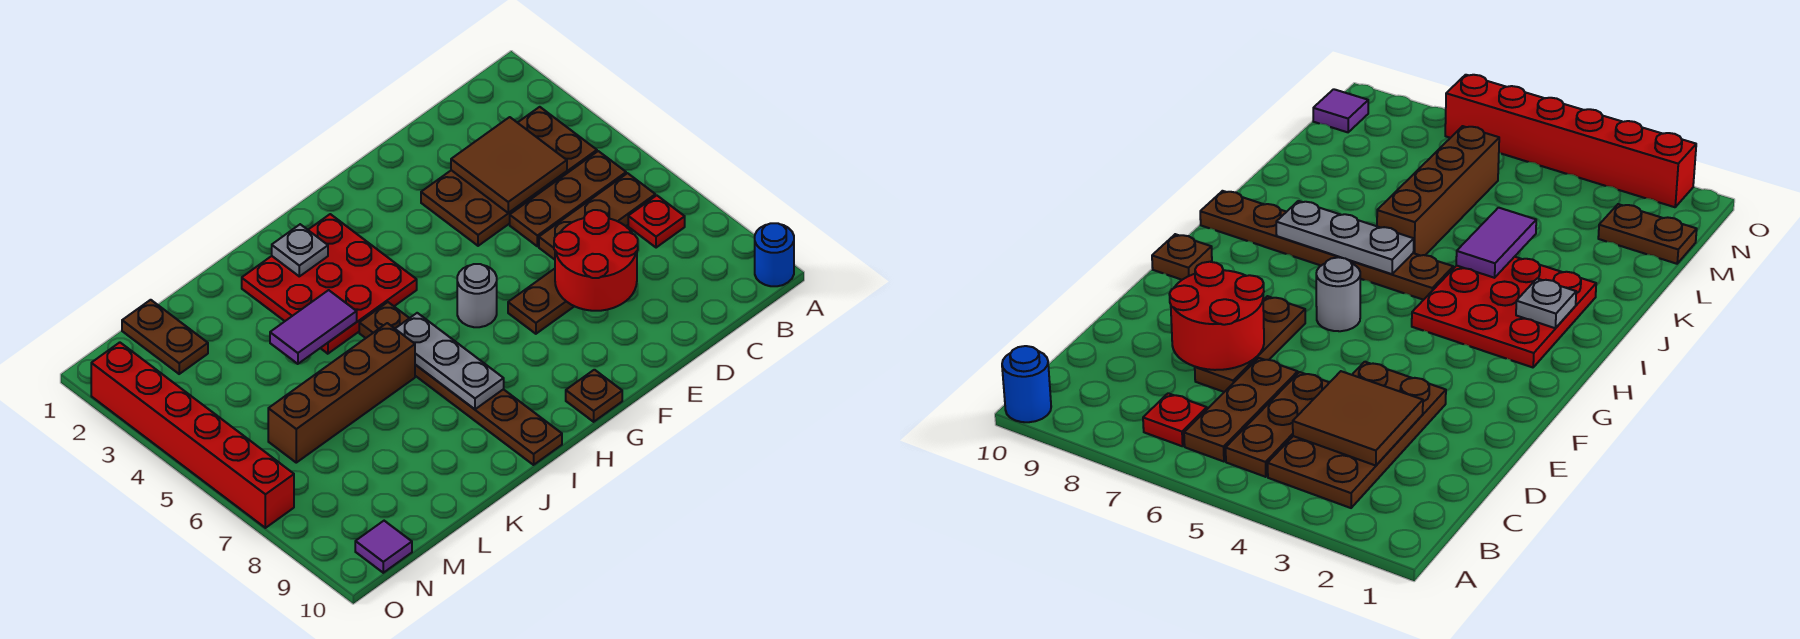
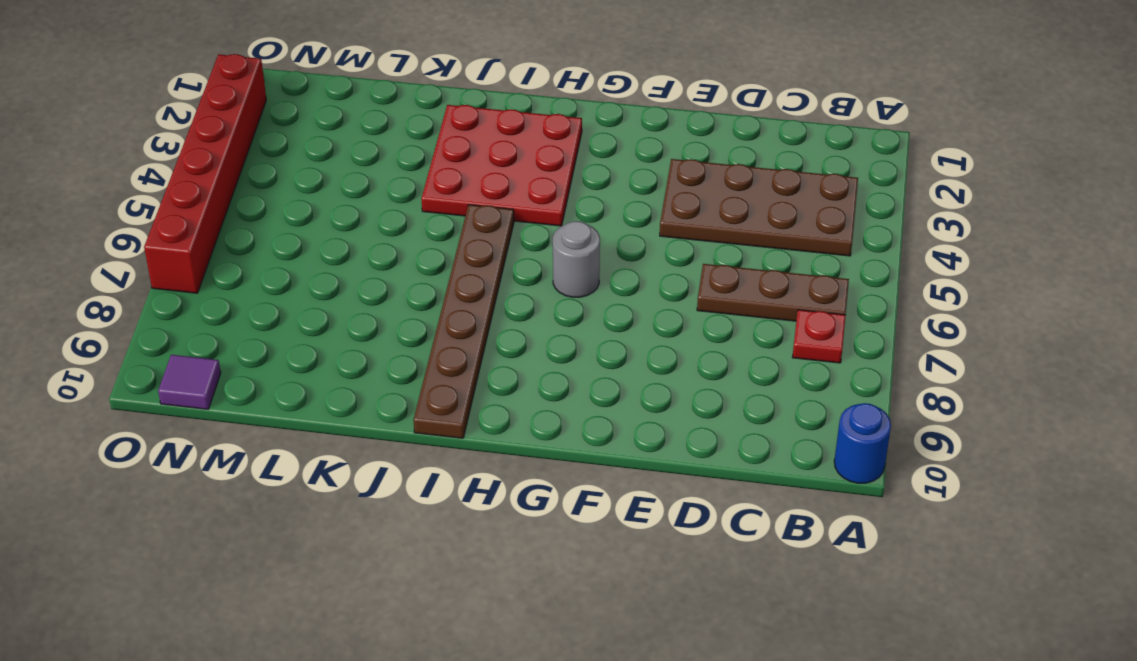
none -> brown plate B5:D5 level 1
none -> brown plate D7:F7 level 1
none -> brown plate G10 level 1

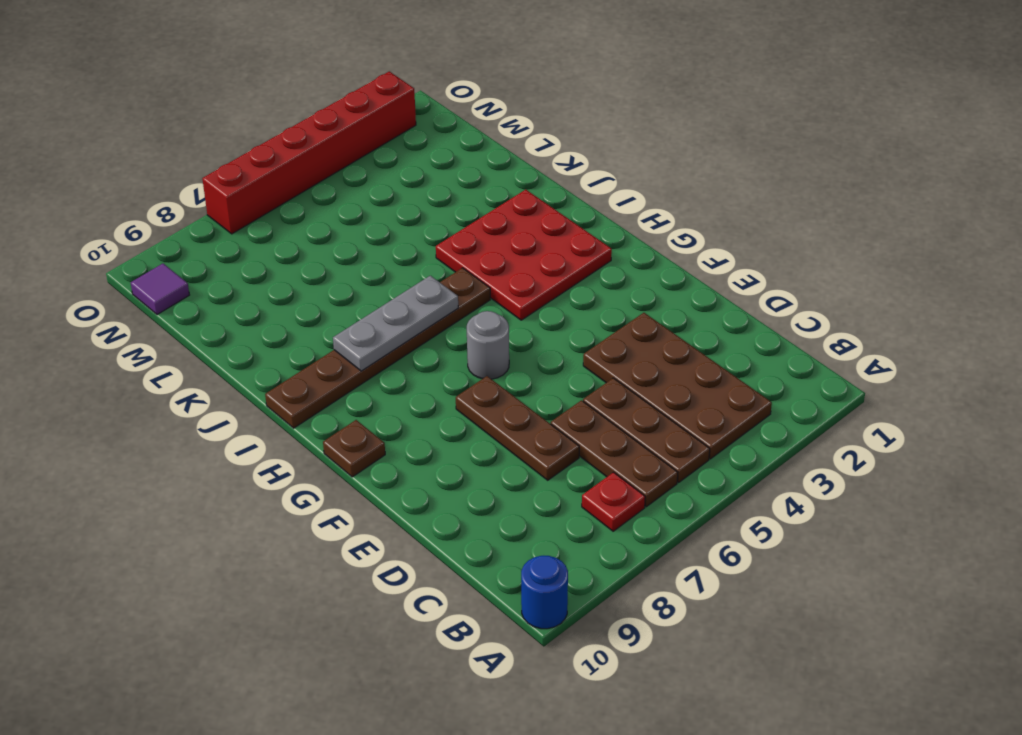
none -> brown brick J6:M6 level 1
none -> brown plate M1:M2 level 1
none -> brown tile C3:D4 level 2

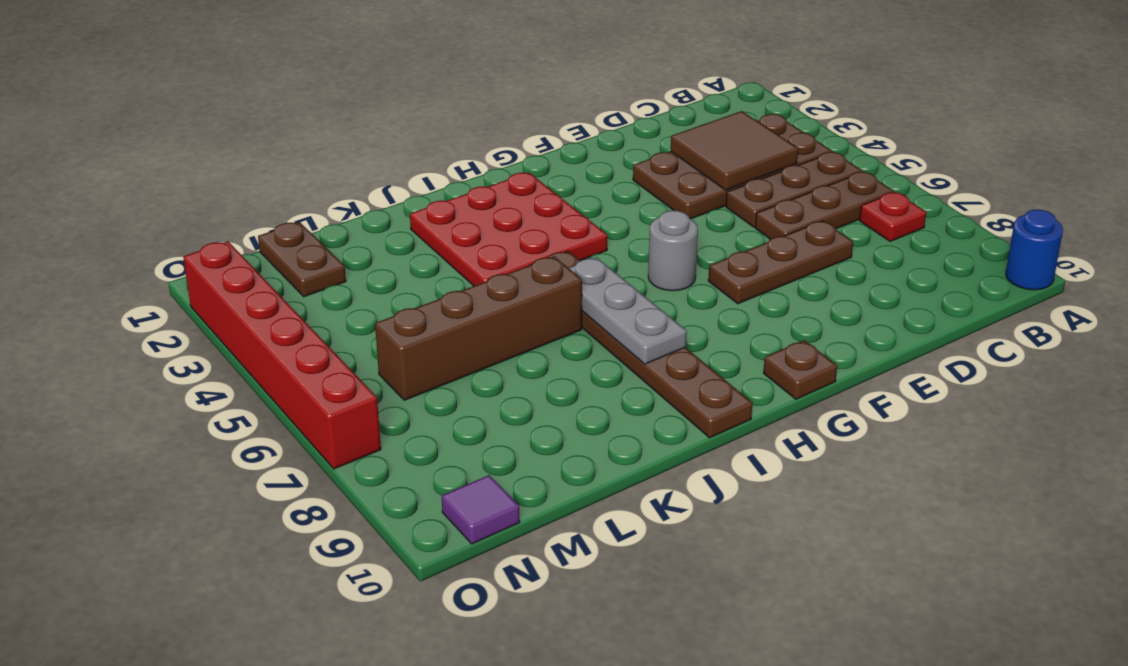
none -> red round brick D7:E8 level 2
none -> grey plate I2 level 2
none -> purple tile J4:K4 level 2

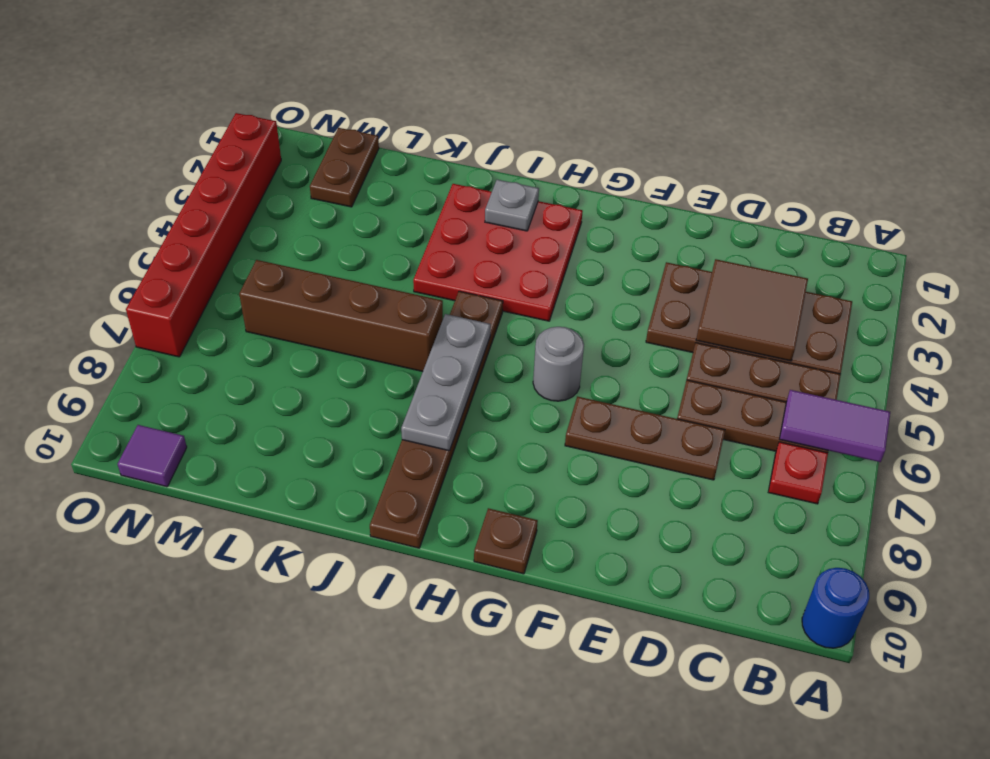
purple tile A6:B6 level 2 -> purple tile J4:K4 level 2
none -> red round brick D7:E8 level 2

